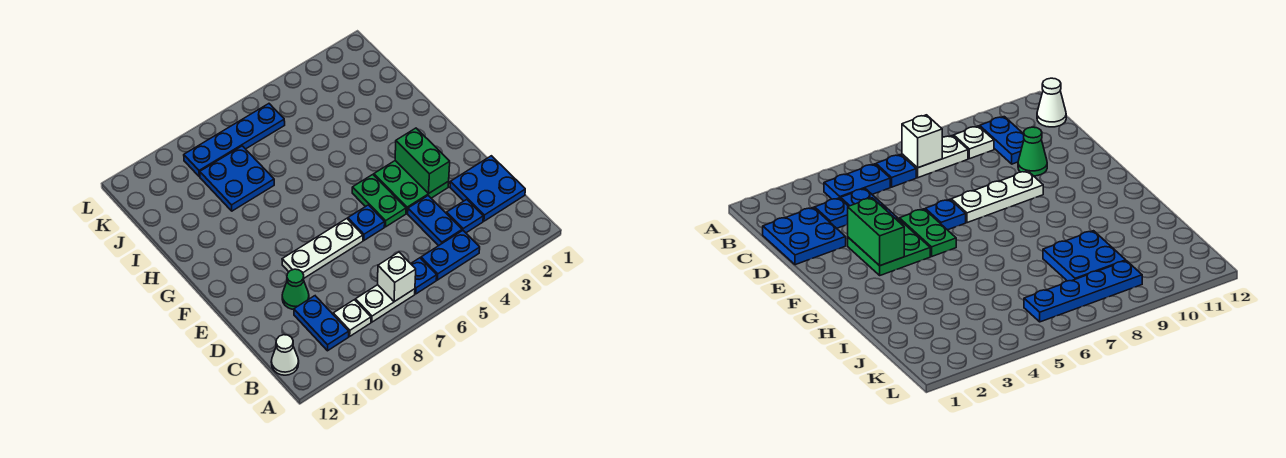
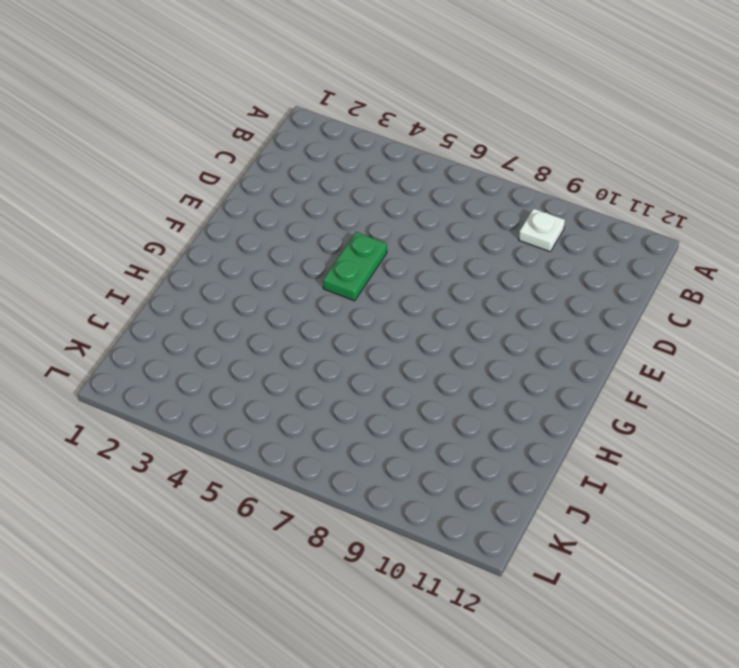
none -> blue plate B4:B5 level 1
none -> blue plate B6 level 1
none -> white plate B7:B8 level 1

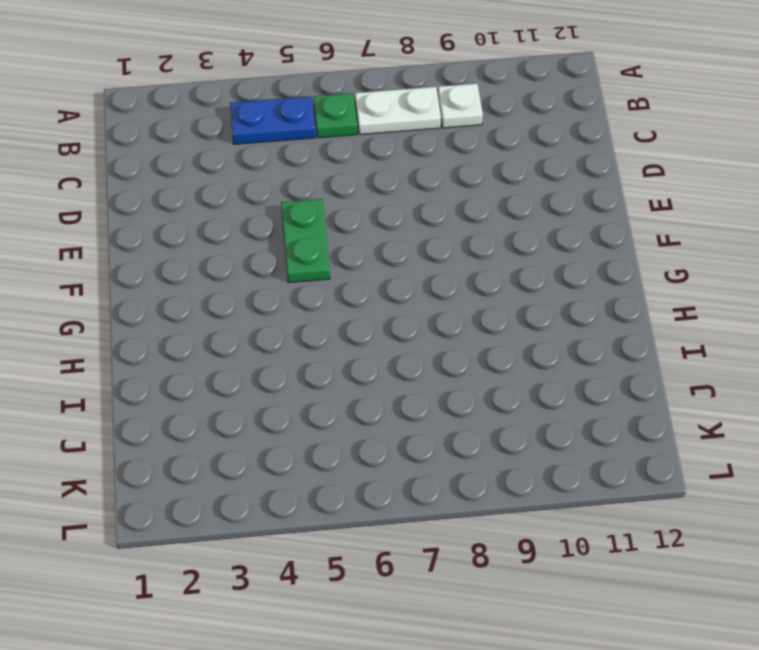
green plate B6 level 1 -> blue plate B6 level 1
none -> blue plate B10:C10 level 1
none -> white cone B12 level 1
none -> blue plate C1:D2 level 1

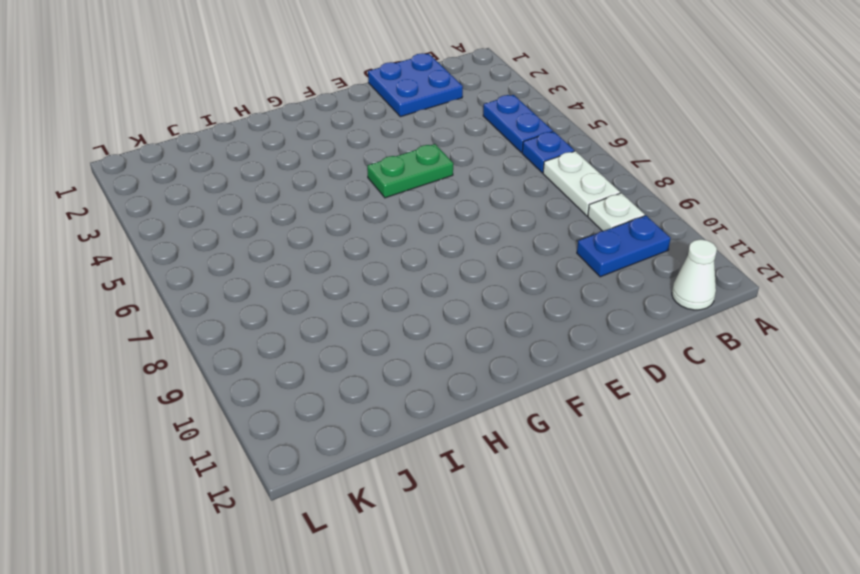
none -> blue plate C3 level 1
none -> blue plate C4:D4 level 1
none -> green cone D10 level 1

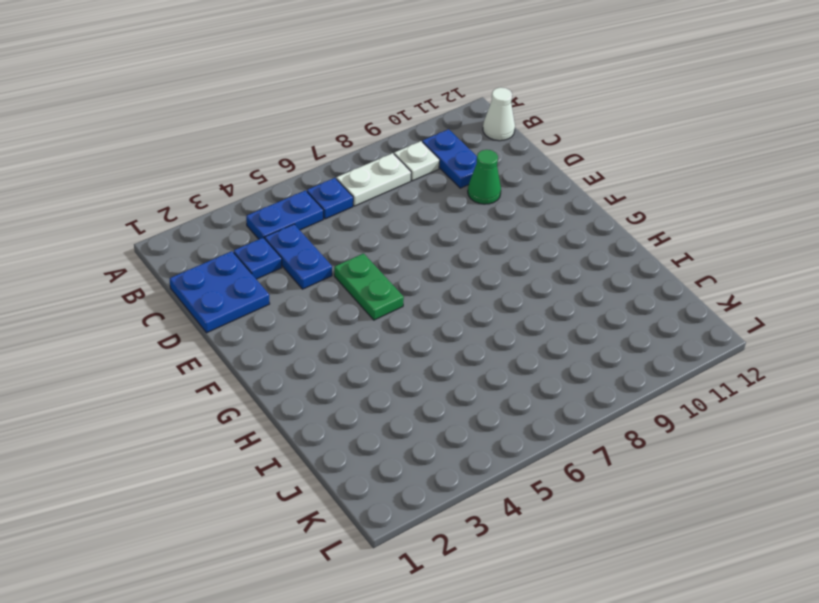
none -> green plate E3:F4 level 1
none -> blue plate E6 level 1
none -> white plate E7:E9 level 1

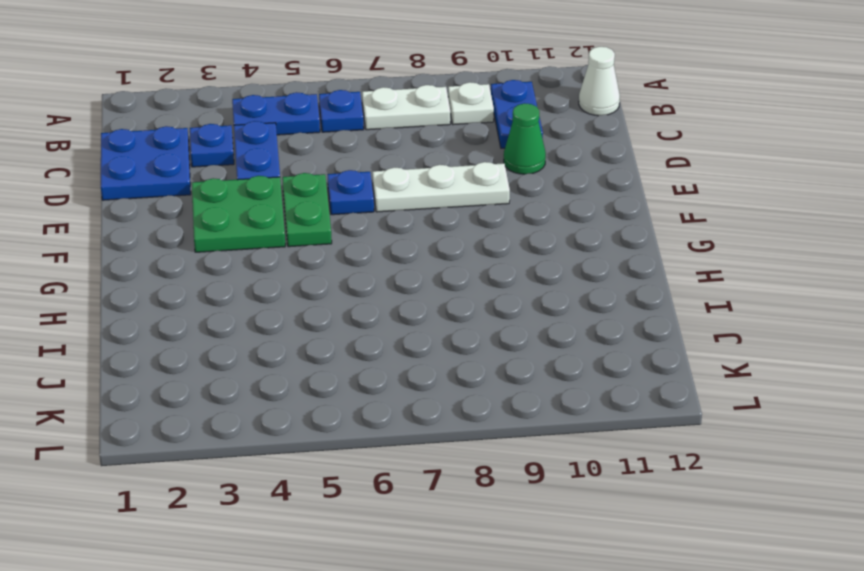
none -> blue plate I8:J9 level 1
none -> blue plate K6:K9 level 1
none -> white brick B7 level 2

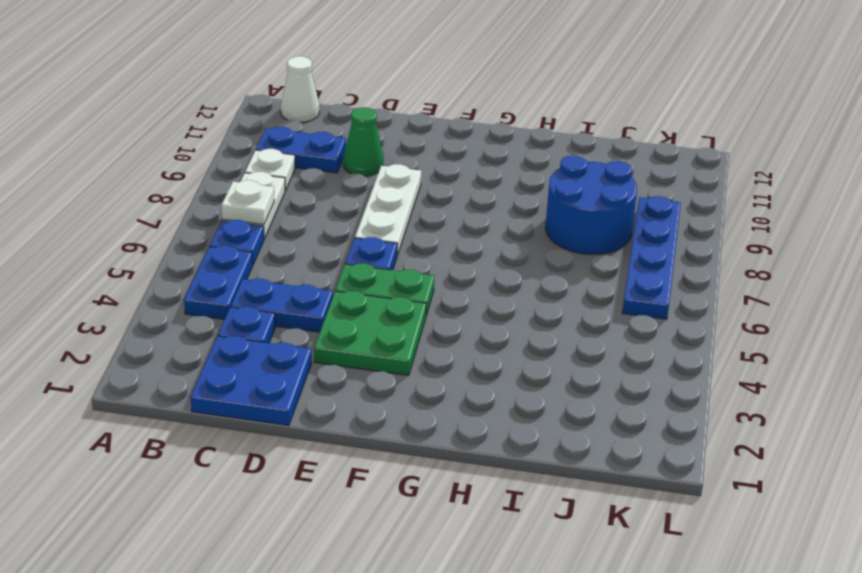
white plate B7 level 2 -> white brick B7 level 2
blue round brick I8:J9 level 1 -> blue plate I8:J9 level 1
none -> green brick E3:F3 level 2

